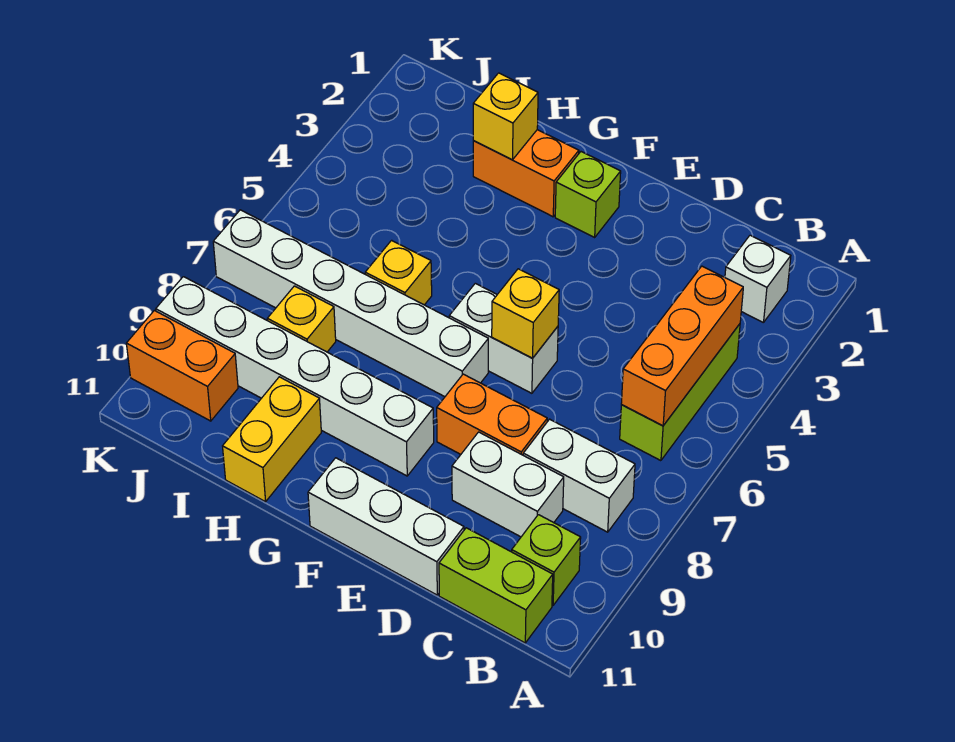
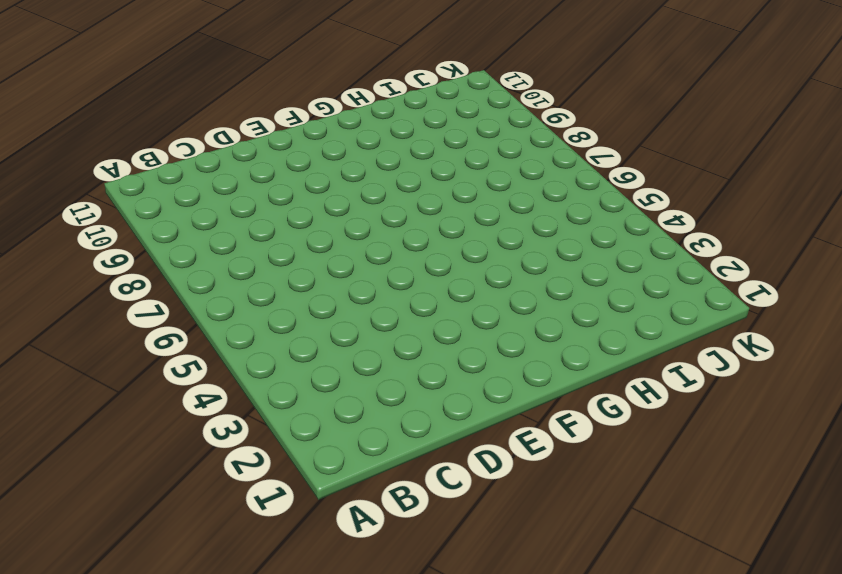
none -> white brick B2 level 1
none -> lime brick B4:B6 level 1
none -> white brick B8:C8 level 1

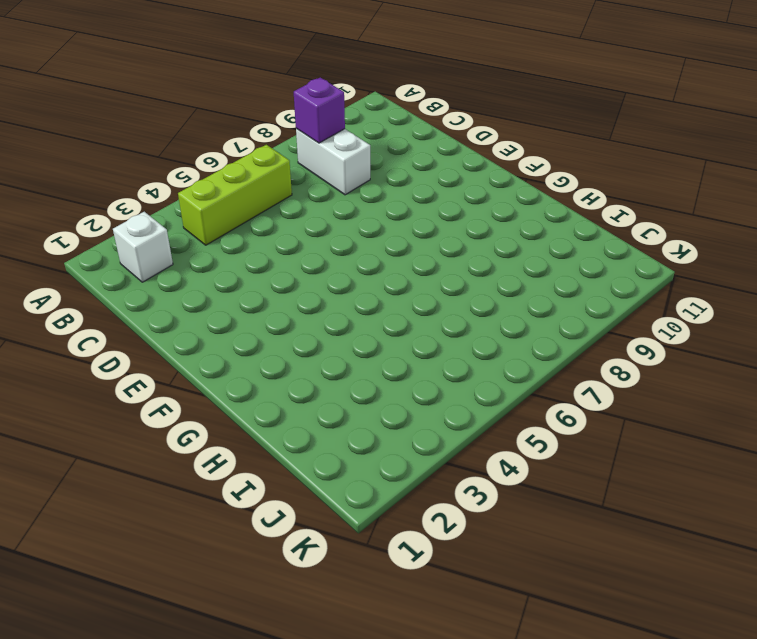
purple brick B8 level 2 -> none
none -> lime brick B10 level 1
none -> lime brick B11:C11 level 1
none -> white brick C9:D9 level 1

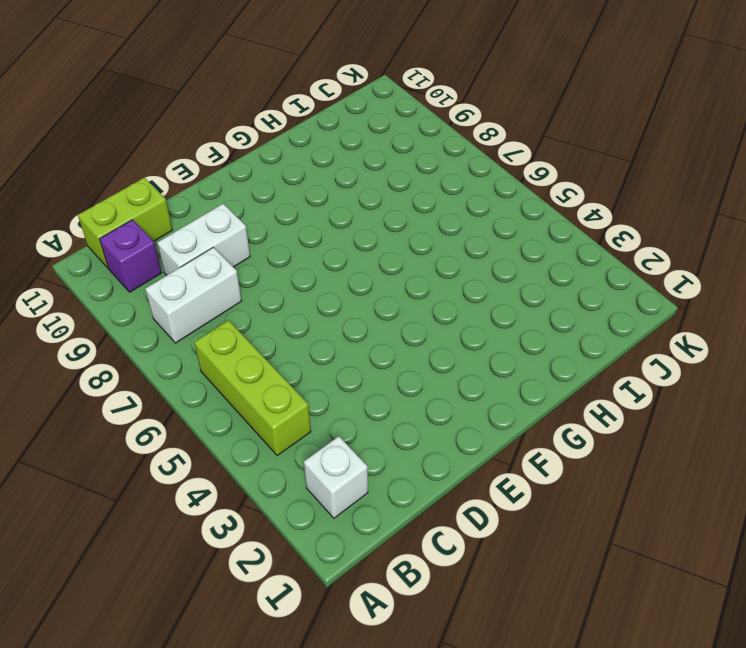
purple brick B10 level 1 -> lime brick B10 level 1
none -> orange brick D8:E8 level 1
none -> white brick D11:F11 level 1
none -> white brick E6:F6 level 1

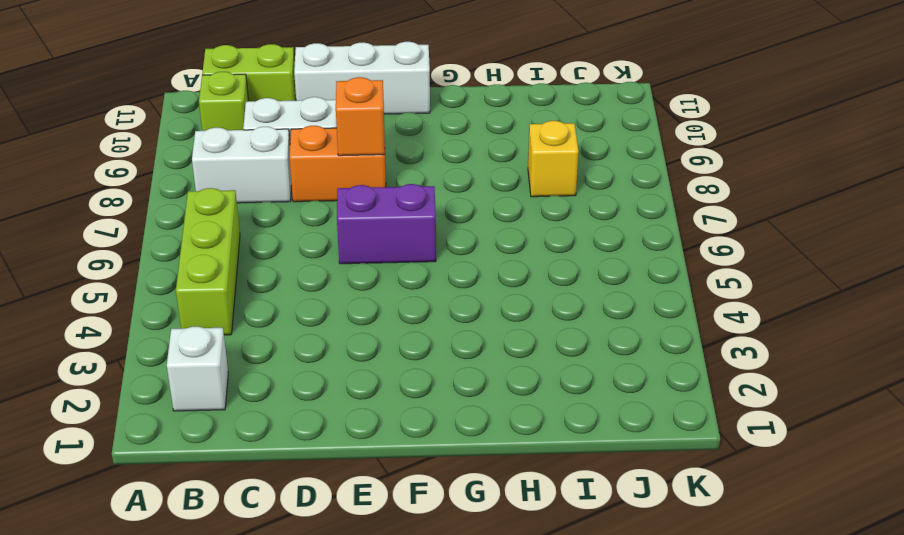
purple brick E6:F6 level 1 -> white brick E6:F6 level 1
orange brick E8 level 2 -> none
none -> lime brick F2 level 1
none -> white brick F7:K7 level 1
none -> white brick F9:K9 level 1

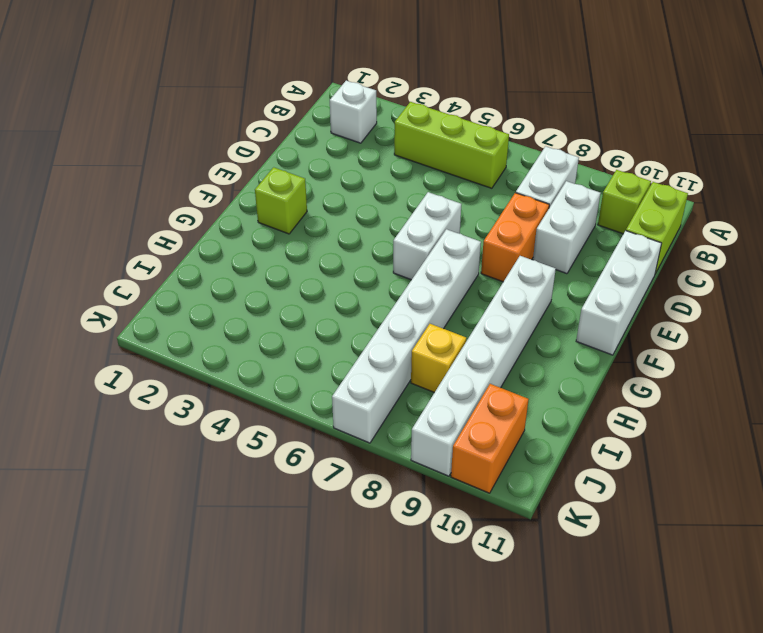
none -> orange brick G2:H2 level 1
none -> yellow brick H6 level 1
none -> yellow brick H10:H11 level 1

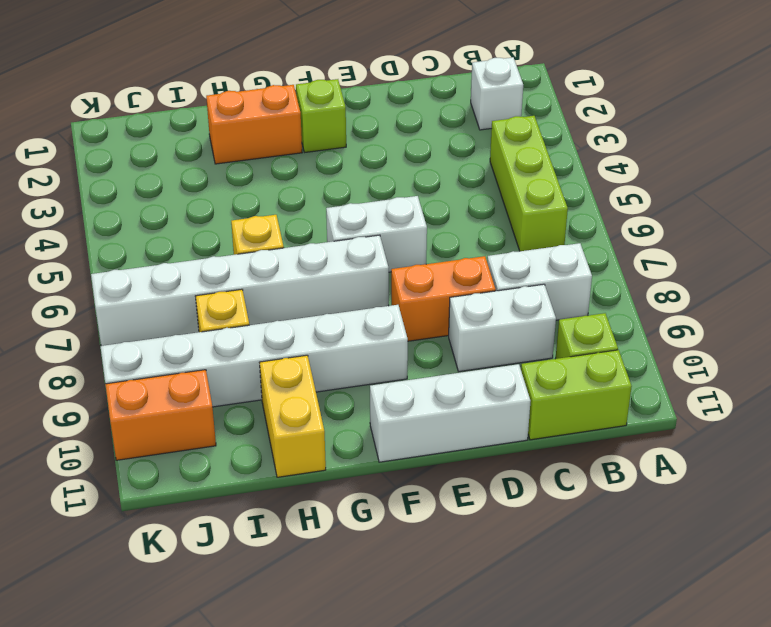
none -> orange brick B4:B6 level 2
none -> yellow brick E6 level 2
none -> yellow brick H2 level 2

